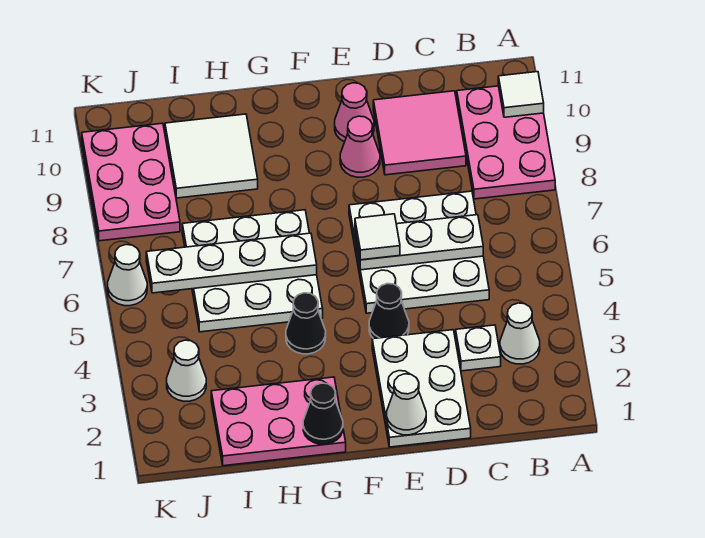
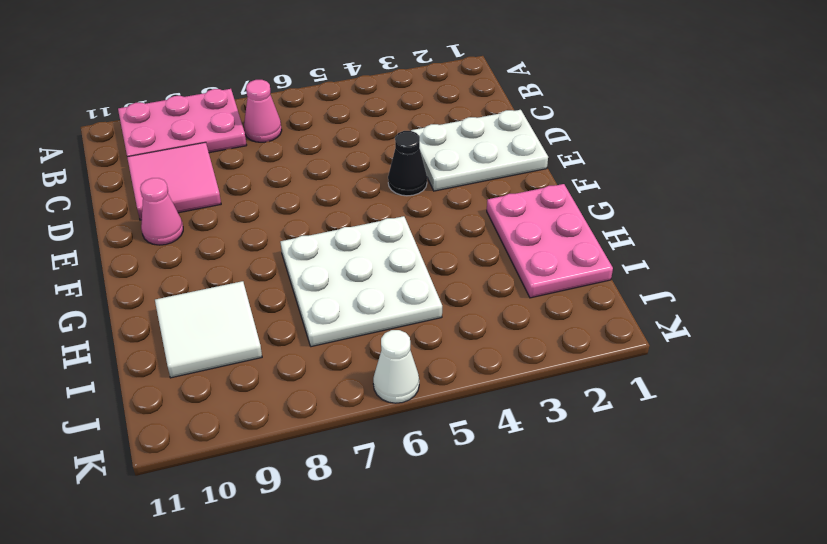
pink cone B7 level 1 -> pink cone E9 level 1
none -> white cone B3 level 1
none -> white plate C3 level 1
none -> white plate C5:E7 level 1

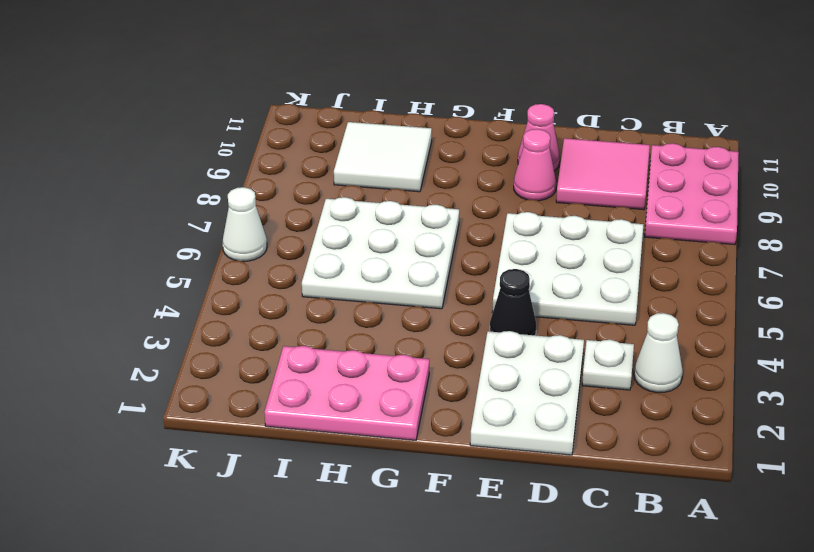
none -> black cone G4 level 1
none -> white cone J3 level 1
none -> pink plate J8:K10 level 1

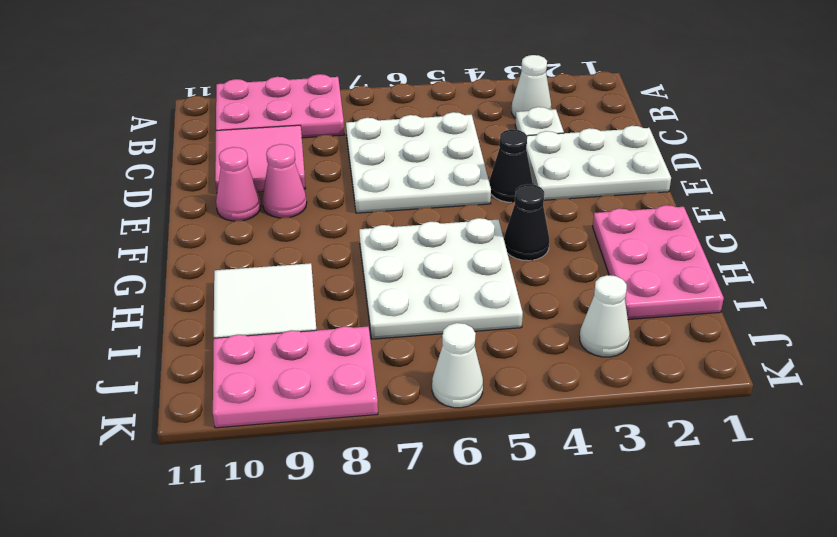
none -> white tile A10 level 2
none -> white plate C6:E6 level 2
none -> white cone E1 level 2

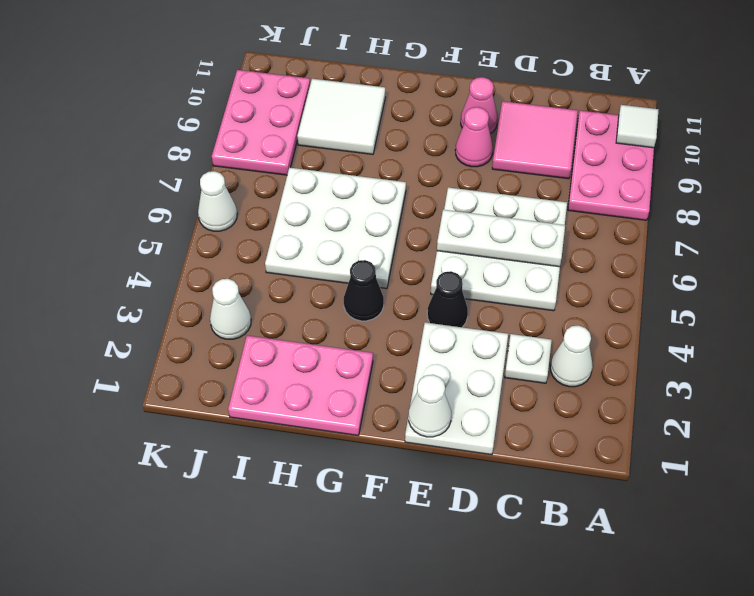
none -> black cone G1 level 2
none -> white plate G6:J6 level 2
none -> white tile E6 level 3

